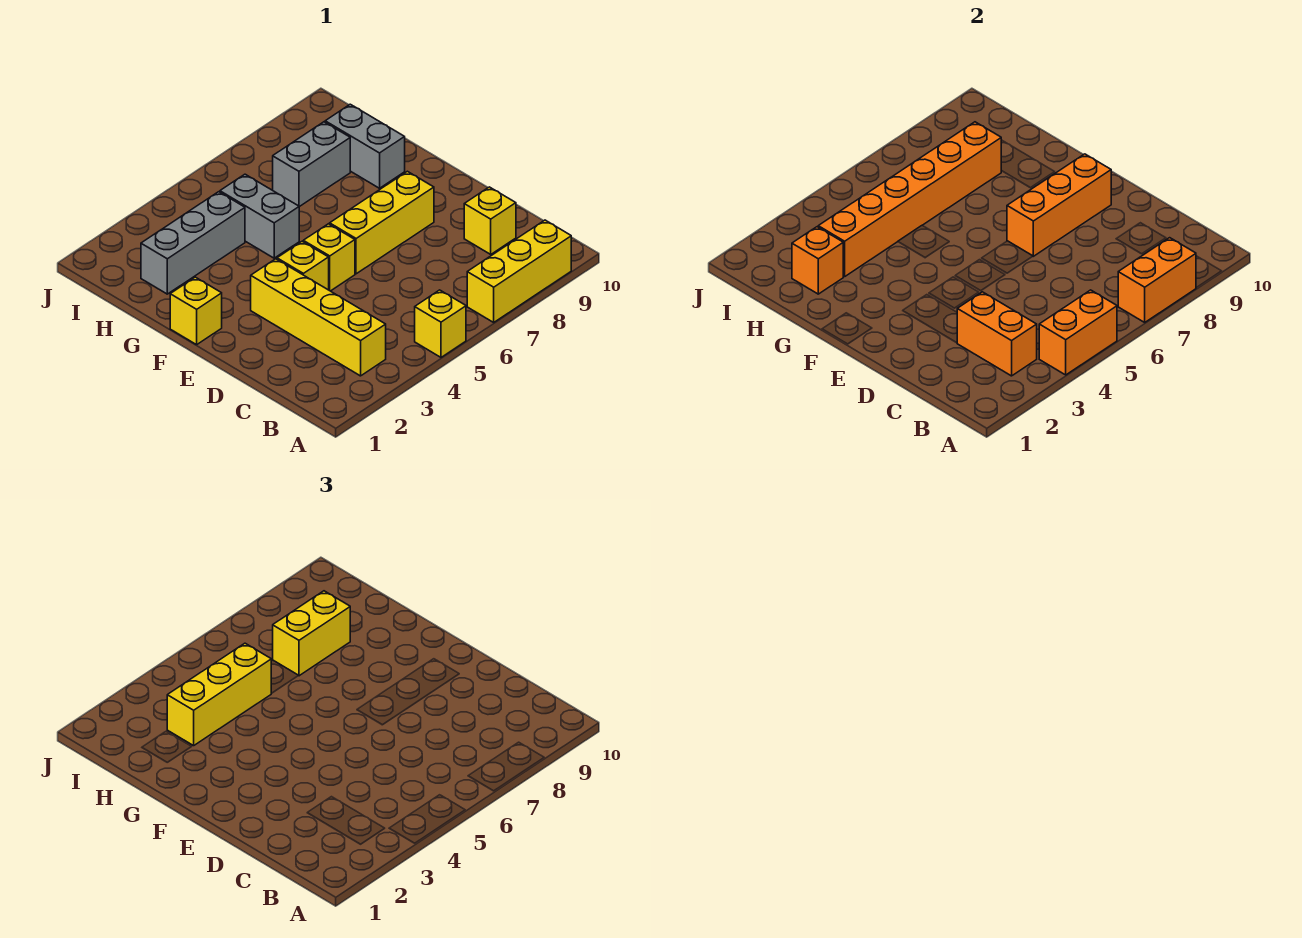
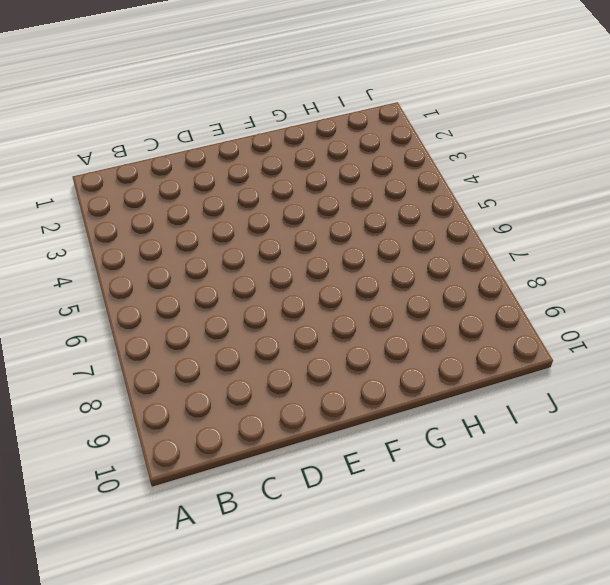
none -> yellow brick A5 level 1
none -> yellow brick A7:A9 level 1
none -> yellow brick B3:E3 level 1

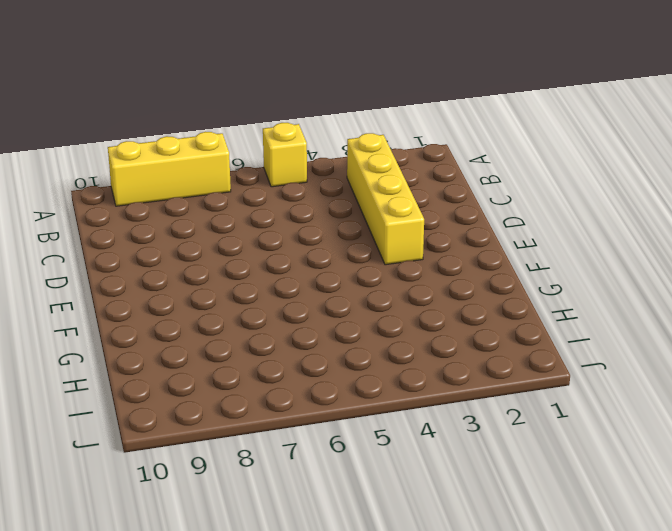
none -> yellow brick C9 level 1
none -> yellow brick E4 level 1
none -> yellow brick E5 level 1

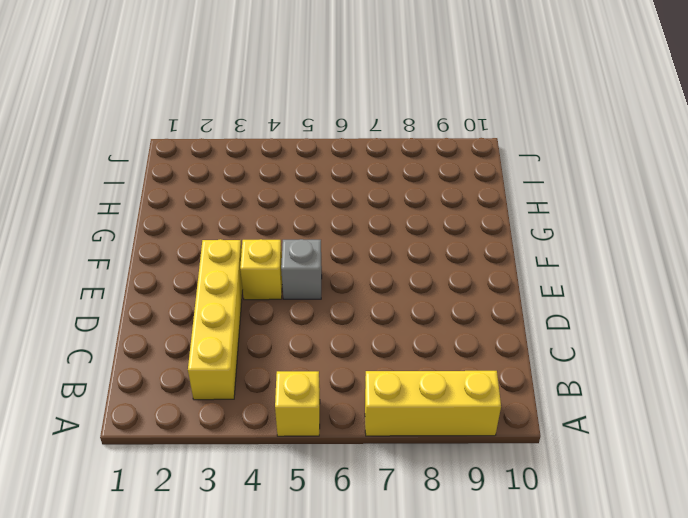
grey brick E5 level 1 -> yellow brick E5 level 1
none -> yellow brick C9 level 1
none -> yellow brick E6:E8 level 1
none -> yellow brick F1 level 1

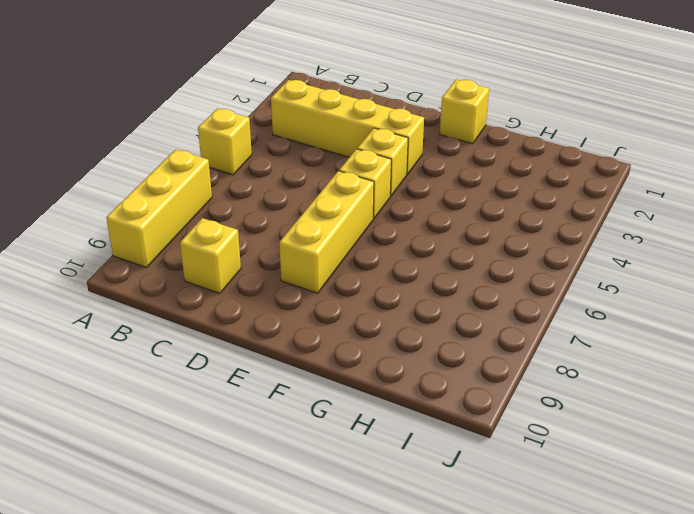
none -> grey brick G5:H5 level 1
none -> grey brick G9:H9 level 1
none -> grey brick H2:H4 level 1

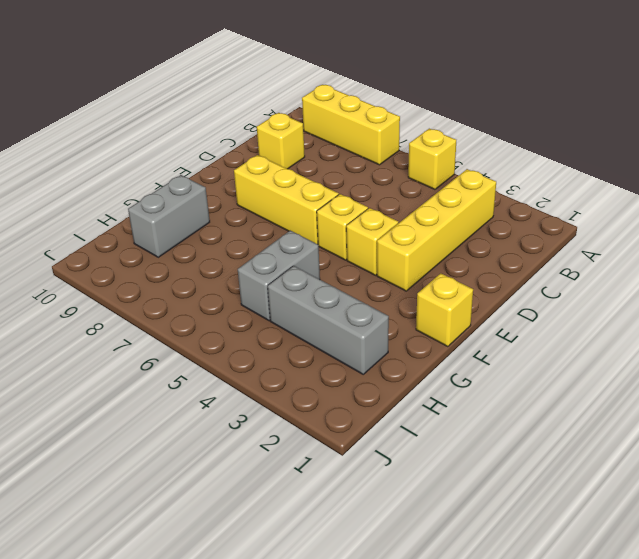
none -> grey brick H7:H8 level 1
none -> orange brick A4:A5 level 2
none -> orange brick A7:A8 level 2

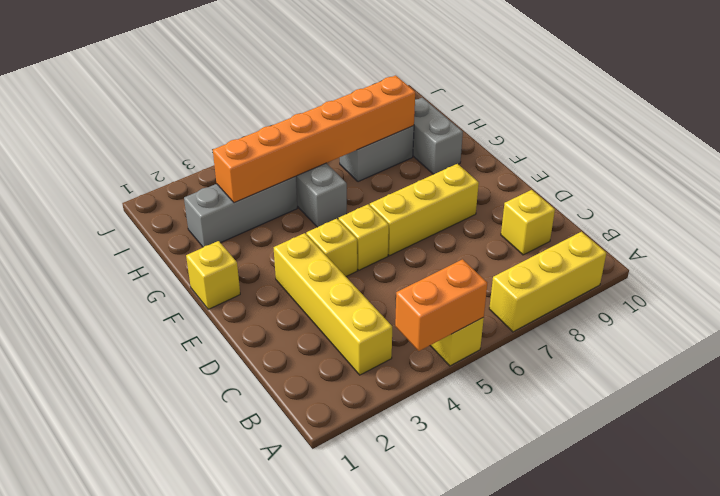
none -> orange brick A7:A8 level 2
none -> orange brick B3:C3 level 2
none -> orange brick E7:E9 level 2

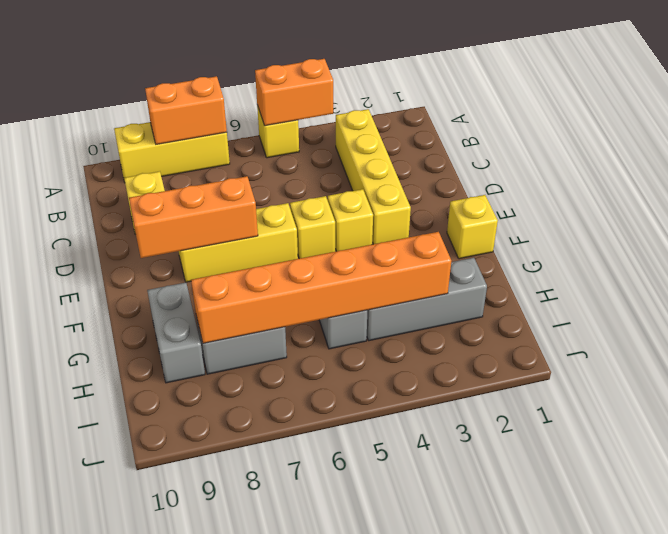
none -> orange brick B3:C3 level 2
none -> orange brick H2 level 2
none -> yellow brick H3:H5 level 3

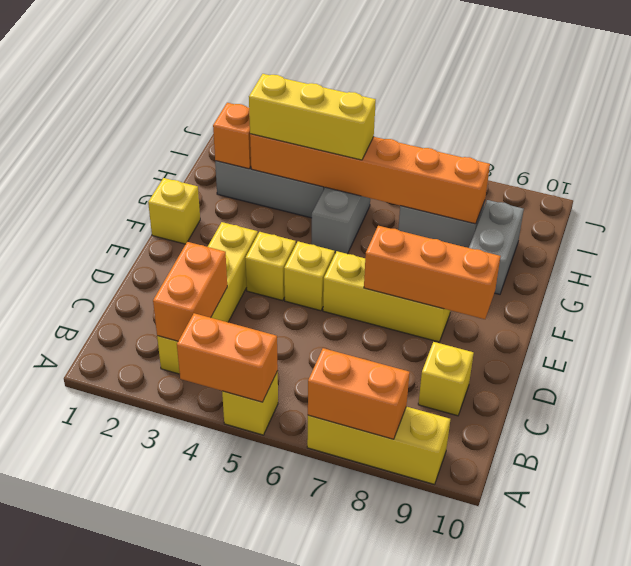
none -> yellow brick H7:H8 level 3

